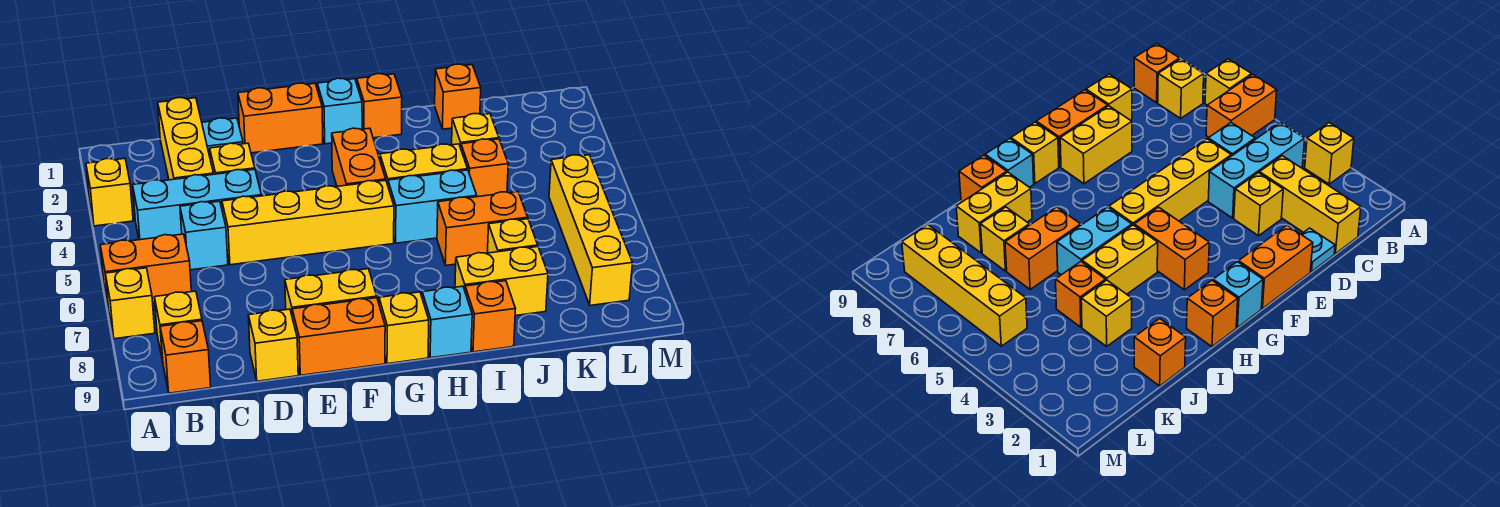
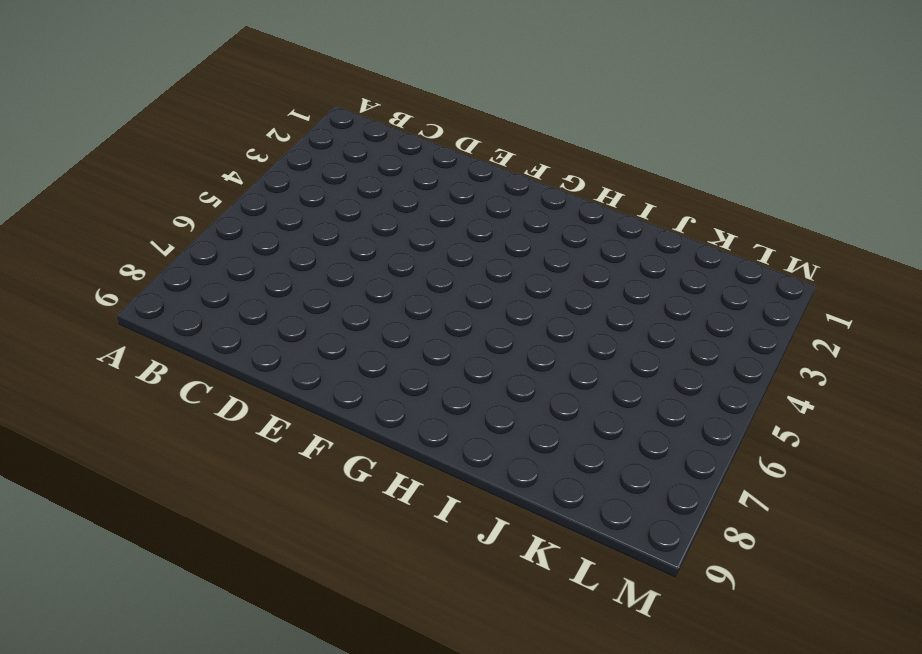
none -> yellow brick A3 level 1
none -> orange brick A6:B6 level 1
none -> yellow brick A7 level 1
none -> cyan brick B4:D4 level 1

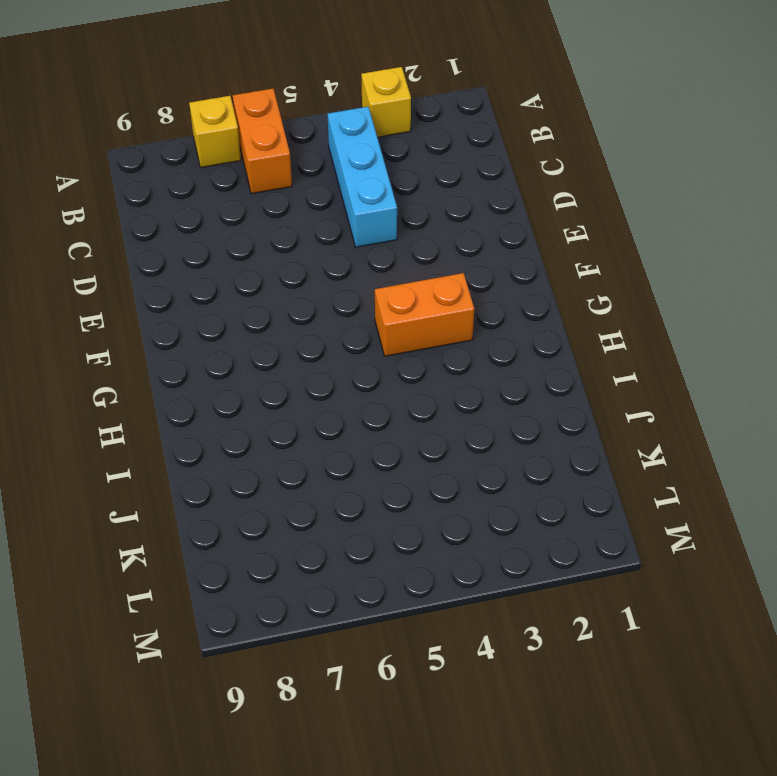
none -> yellow brick B8 level 1
none -> orange brick B9 level 1
none -> yellow brick C1:C3 level 1
none -> cyan brick C5 level 1

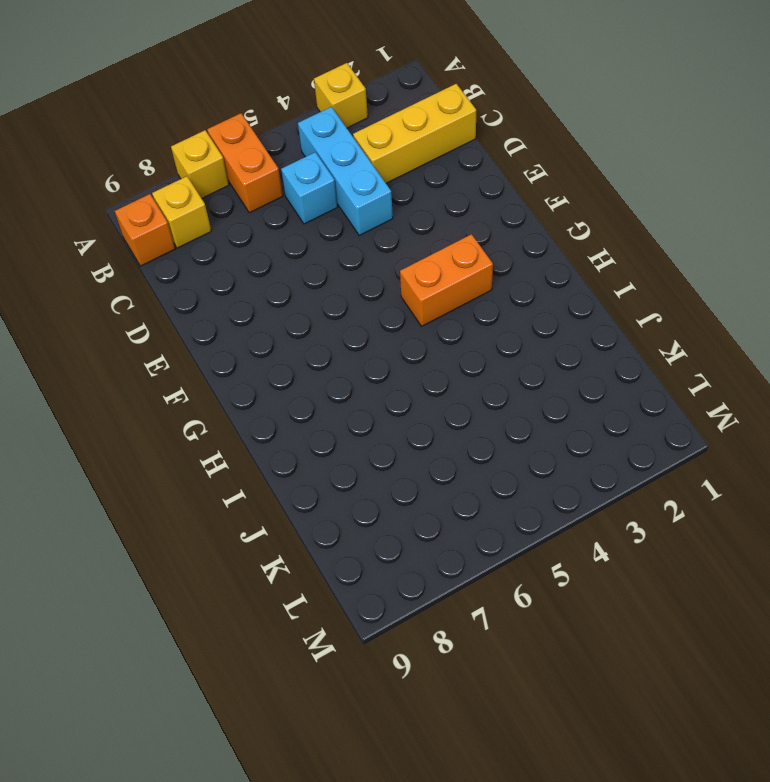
none -> cyan plate D1 level 1
none -> yellow brick D3 level 1
none -> yellow brick D5:G5 level 1
none -> yellow brick D9 level 1

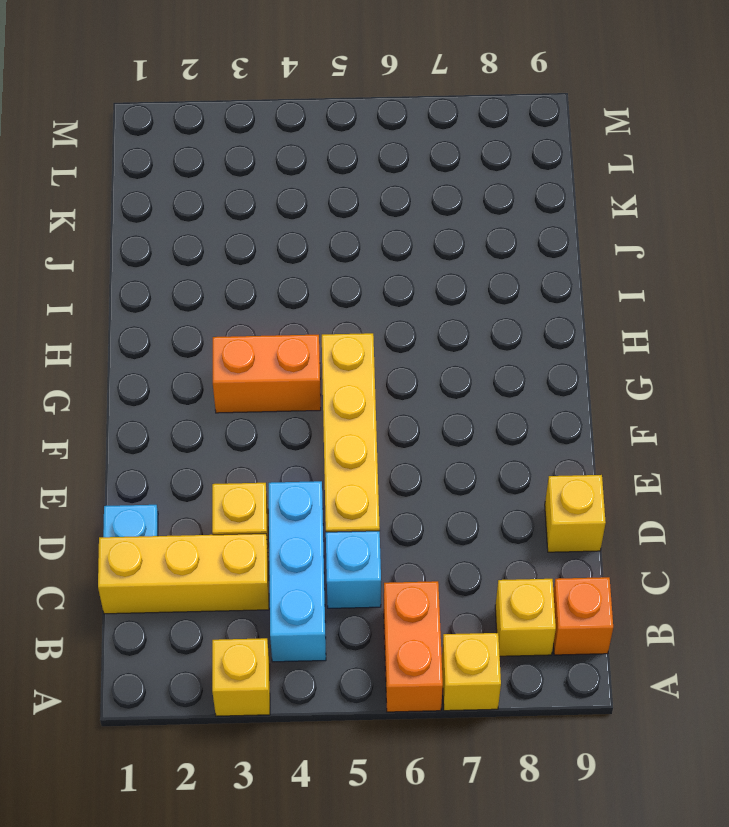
none -> orange brick E1:F1 level 1
none -> yellow brick E8:F8 level 1
none -> orange brick E9:F9 level 1
none -> cyan brick G1 level 1

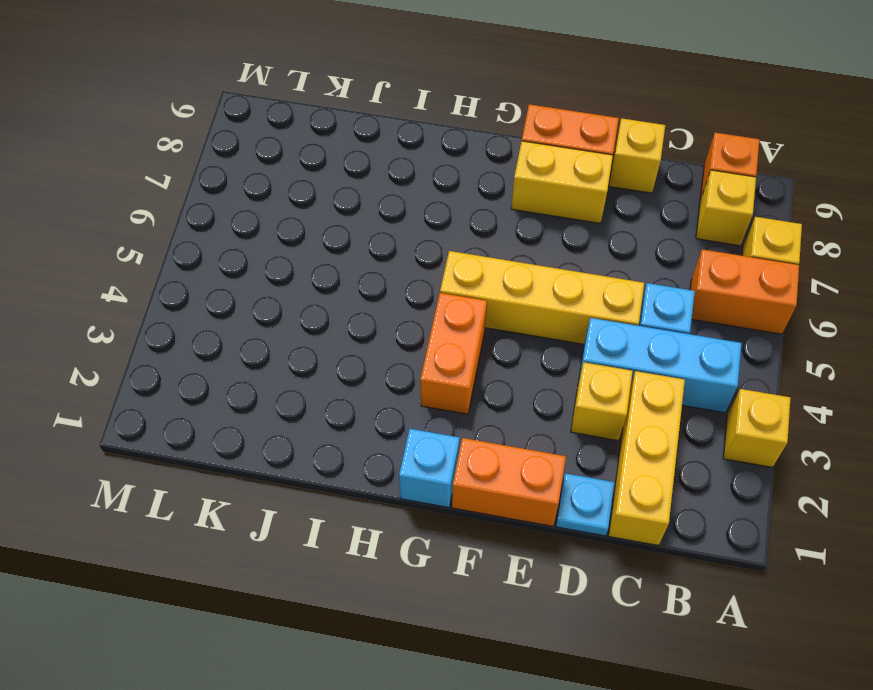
none -> yellow brick G9 level 1
none -> orange brick H1 level 1
none -> yellow brick H4:I4 level 1
none -> cyan brick H5:I5 level 1

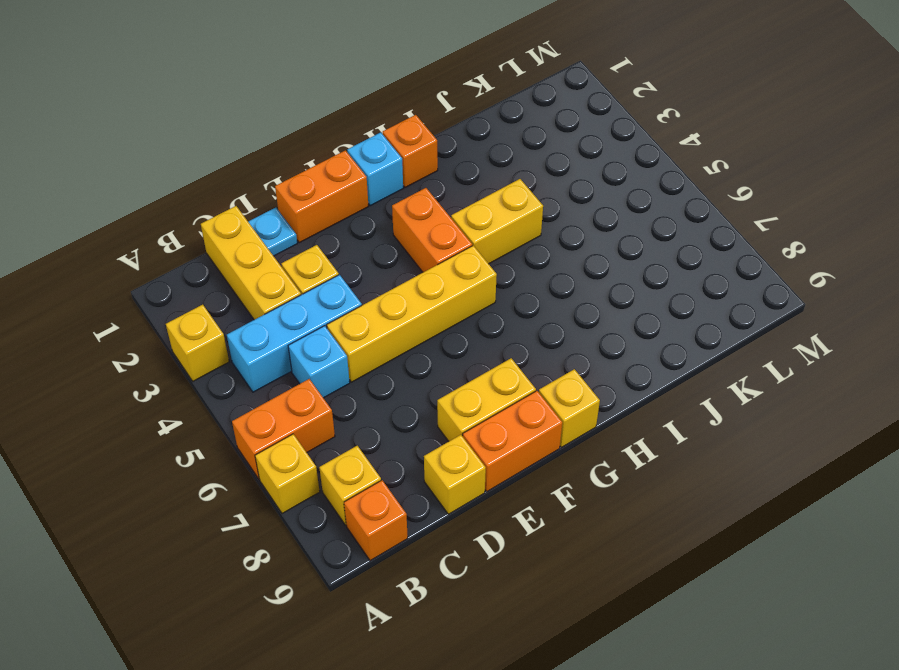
none -> cyan brick H5:I5 level 1
none -> cyan brick H9 level 1
none -> orange brick I6:J6 level 1
none -> yellow brick I8:J8 level 1

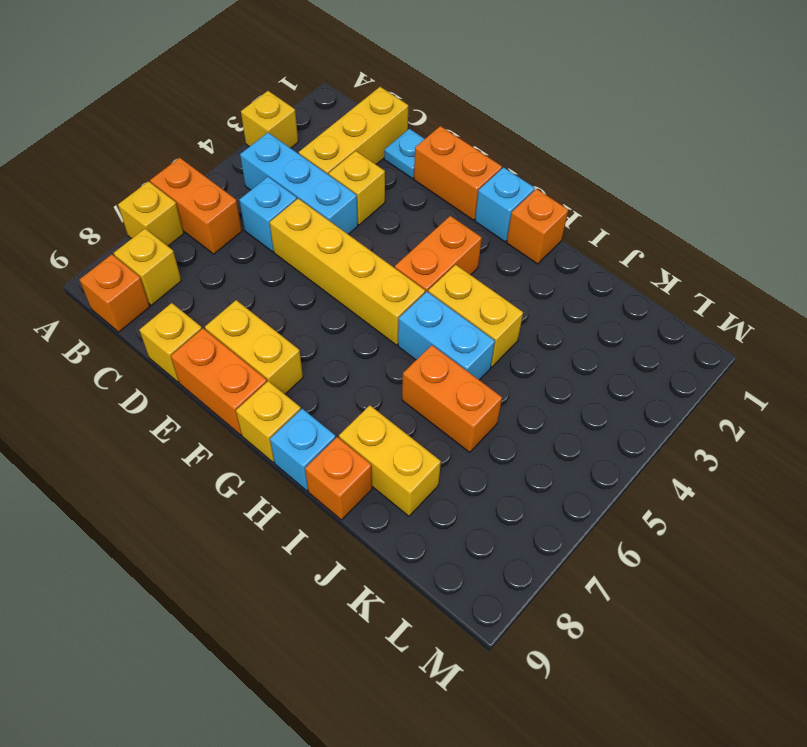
none -> orange brick J1 level 1
none -> yellow brick J3 level 1
none -> orange brick J4 level 1
none -> yellow brick J7 level 1

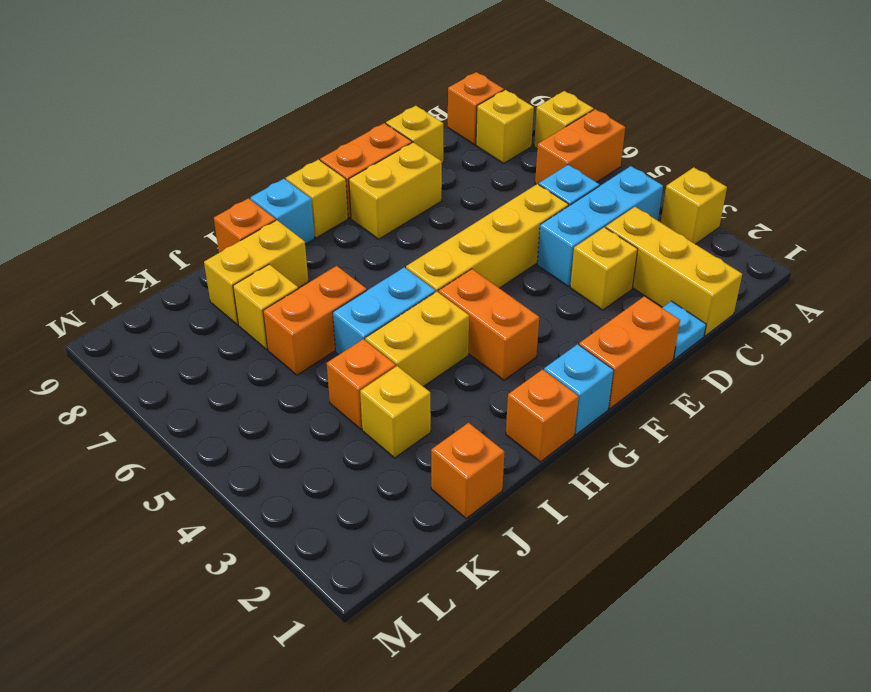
none -> yellow brick L5:L8 level 1

